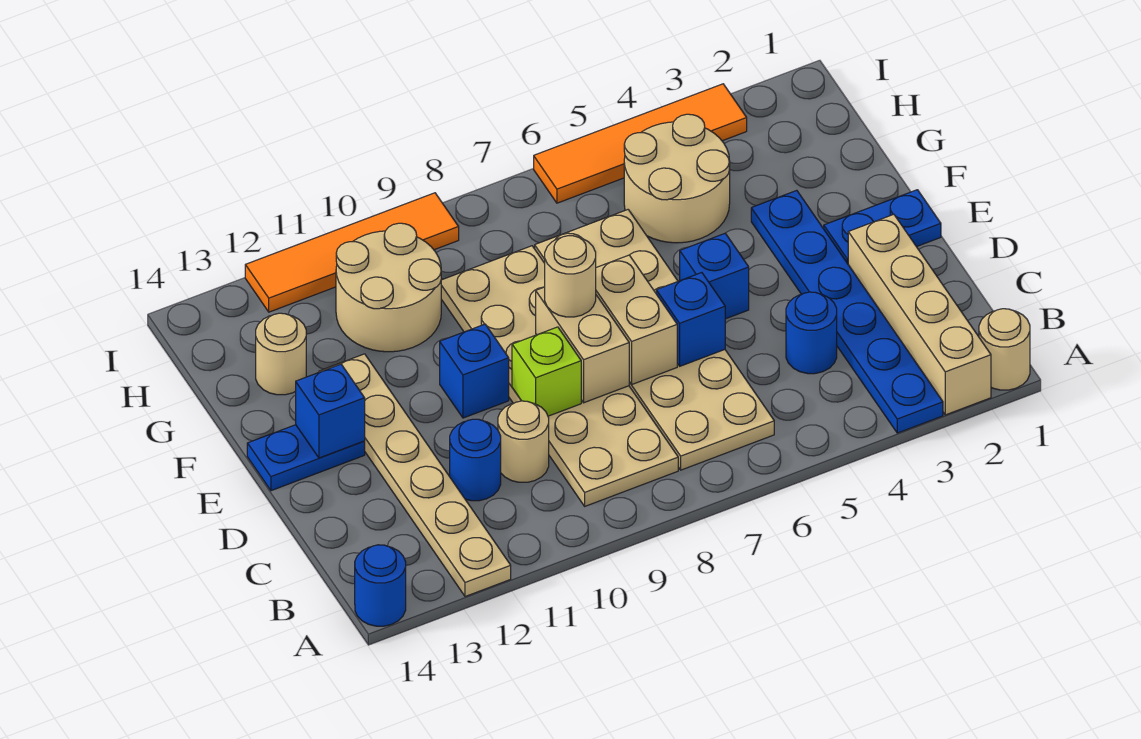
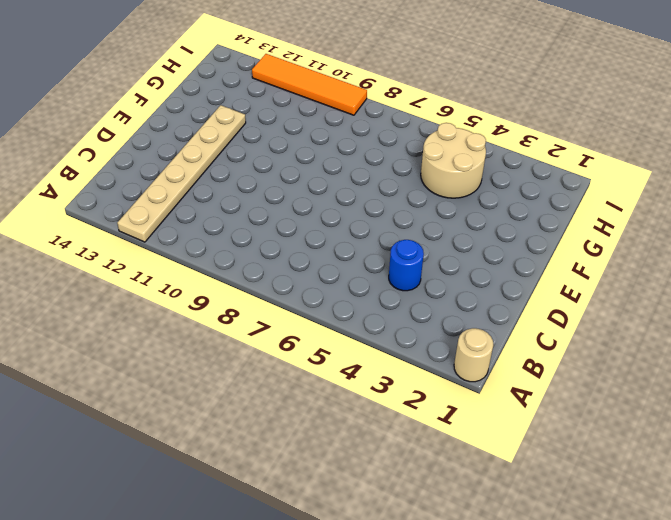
none -> tan brick A2:D2 level 1
none -> blue plate A3:F3 level 1
none -> blue round brick A14 level 1

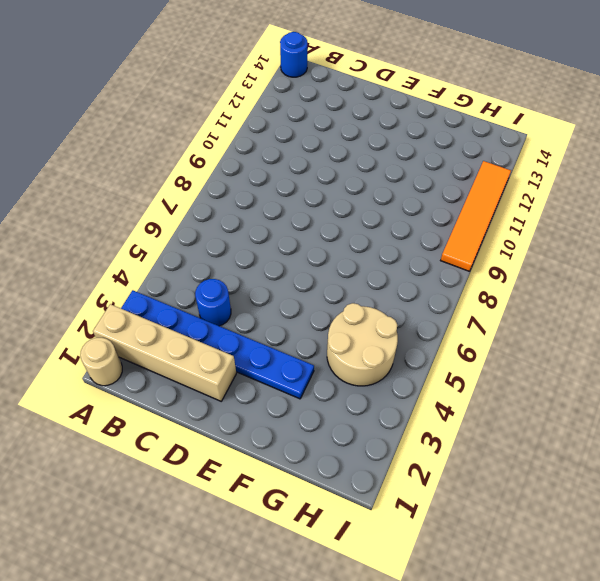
none -> tan plate A12:F12 level 1
none -> tan plate B6:G7 level 1
none -> tan plate B8:G9 level 1

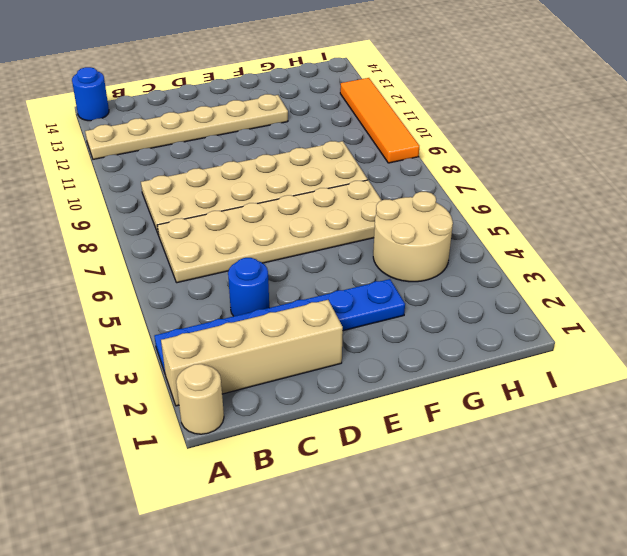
none -> tan round brick C10 level 1
none -> blue round brick C11 level 1
none -> blue plate E1:E2 level 1

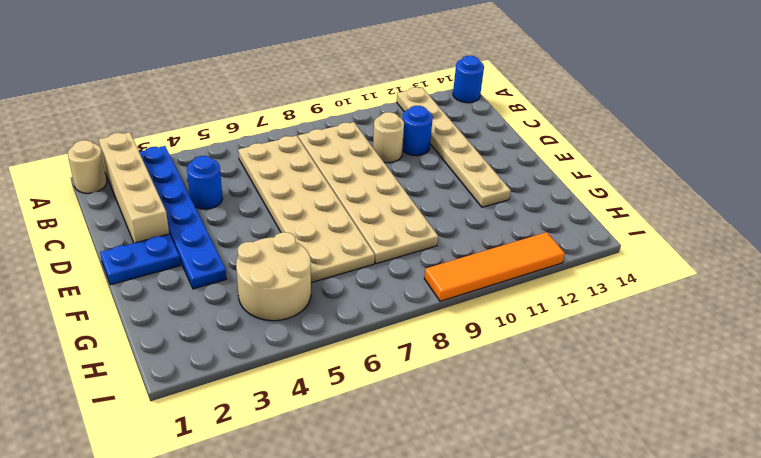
none -> blue brick E5 level 1
none -> blue brick E10 level 1
none -> blue plate E13:E14 level 1

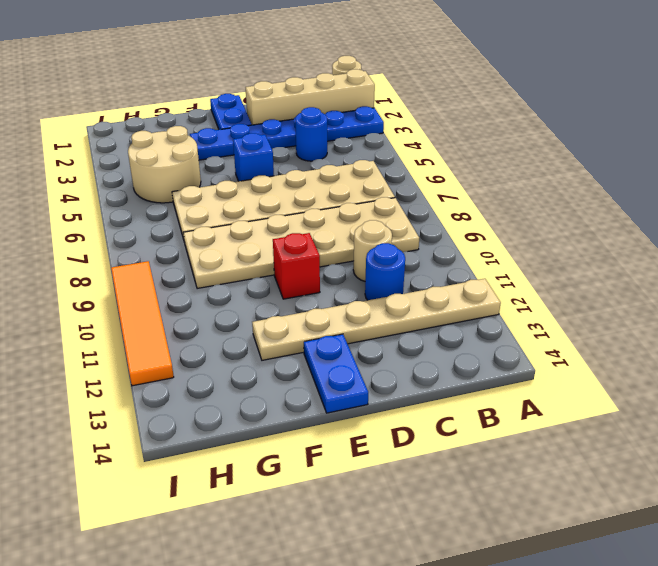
red brick E10 level 1 -> blue brick E10 level 1
none -> blue round brick A14 level 1
none -> tan round brick G10:H11 level 1
none -> tan round brick G13 level 1

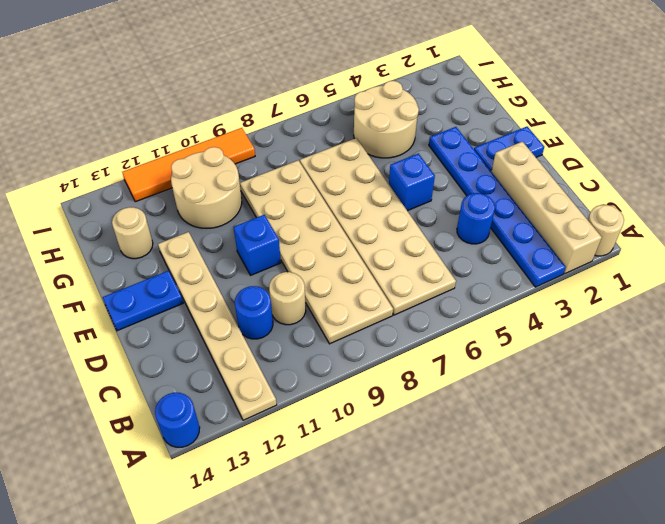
none -> orange tile I3:I6 level 1
none -> blue brick D6 level 2
none -> tan brick D7:E7 level 2

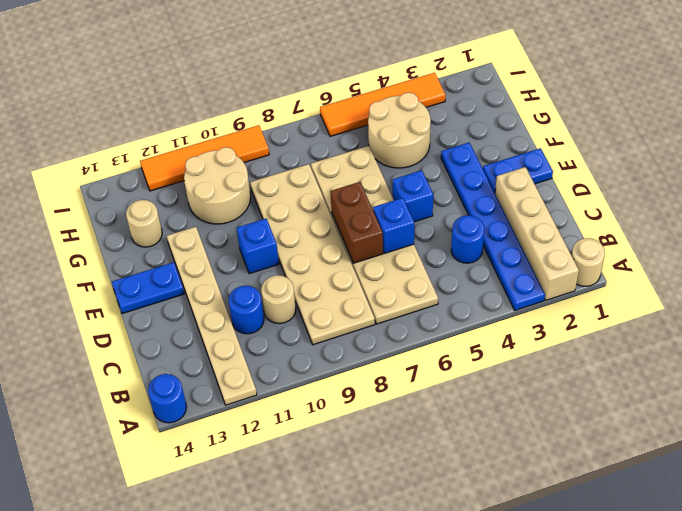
brown brick D7:E7 level 2 -> tan brick D7:E7 level 2
none -> tan brick D8:E8 level 2
none -> lime brick D9 level 2
none -> blue brick E13 level 2

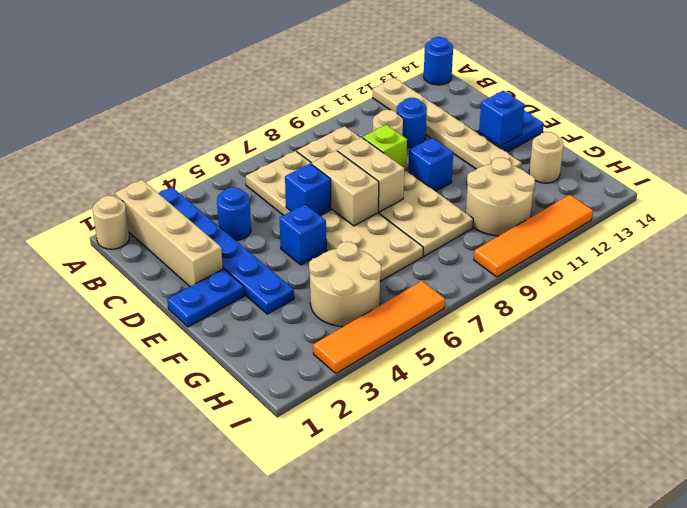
none -> tan round brick E8 level 3

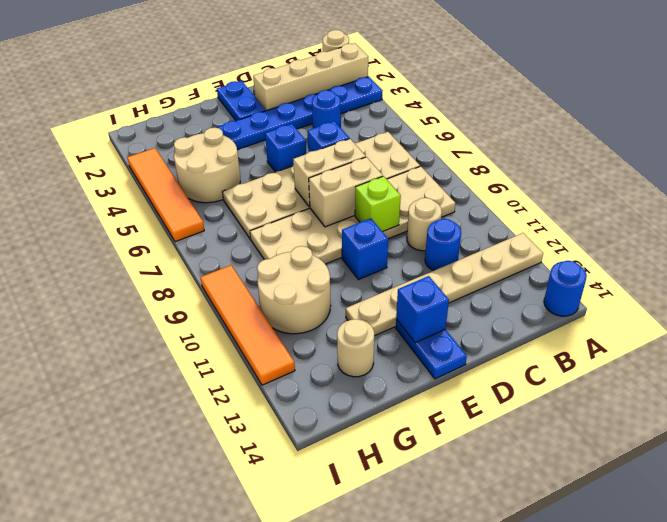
none -> tan round brick E8 level 3

